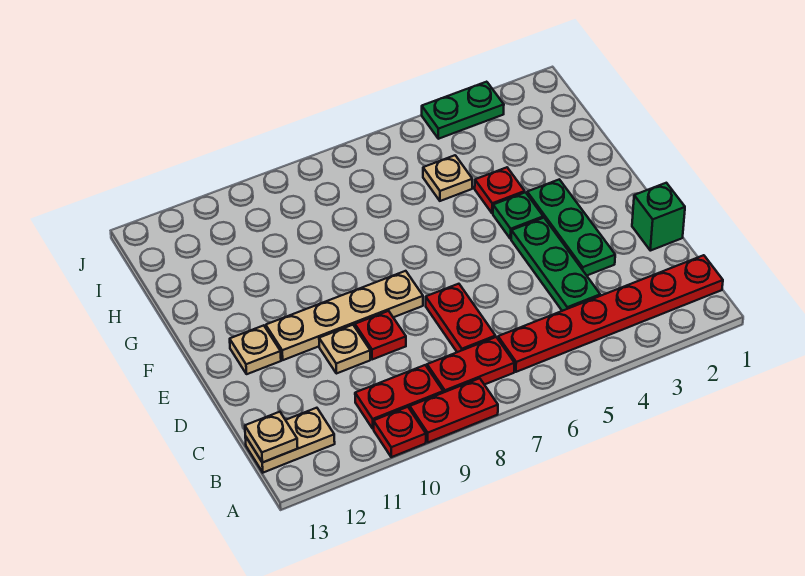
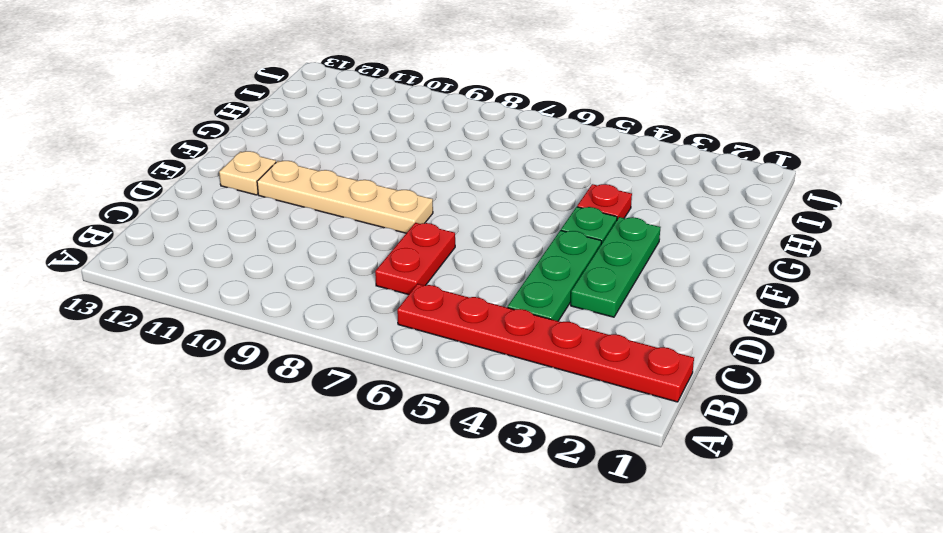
none -> red plate A8:A9 level 1
none -> red plate A10 level 1
none -> red plate B7:B8 level 1

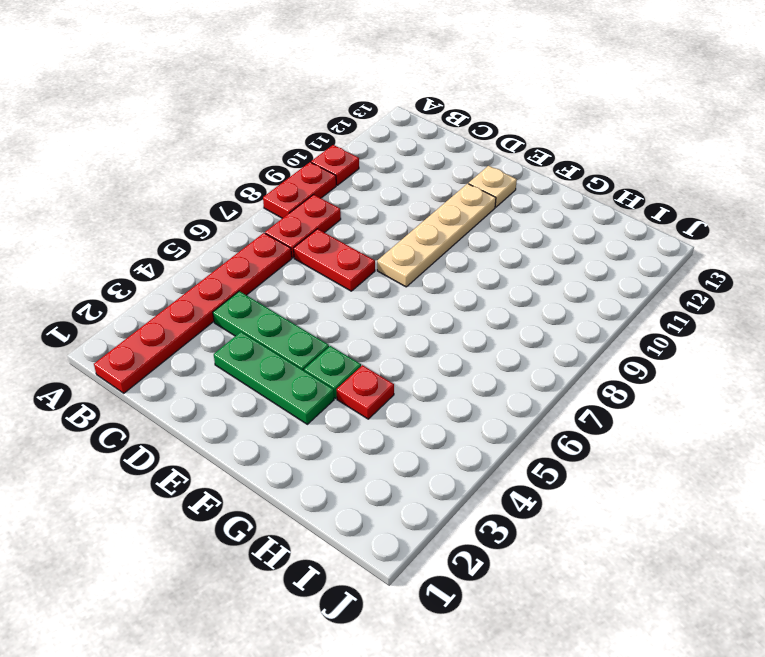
none -> red plate B9:B10 level 1
none -> tan plate B12:B13 level 1
none -> green brick D1 level 1

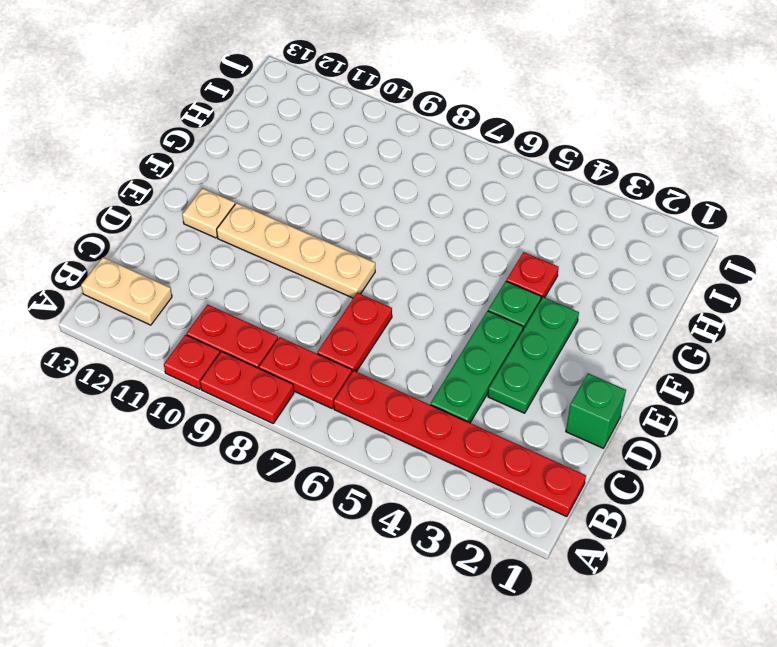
none -> red plate D9 level 1
none -> tan plate D10 level 1
none -> tan plate H5 level 1

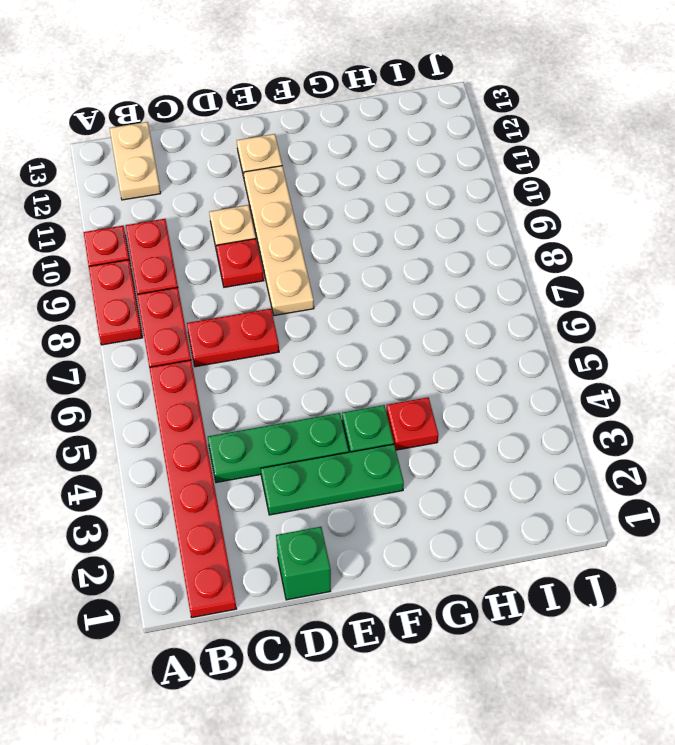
none -> tan plate H5 level 1
none -> green plate J3:J4 level 1
none -> tan plate B13 level 2

